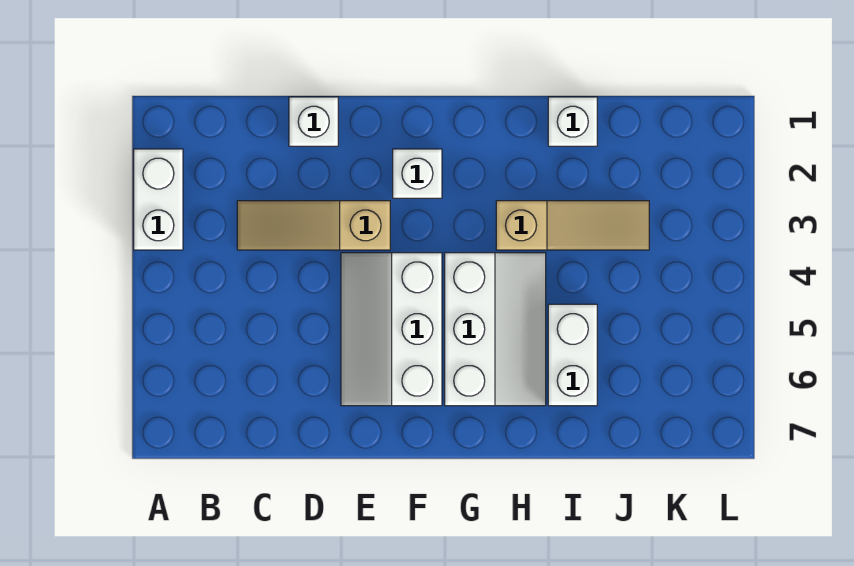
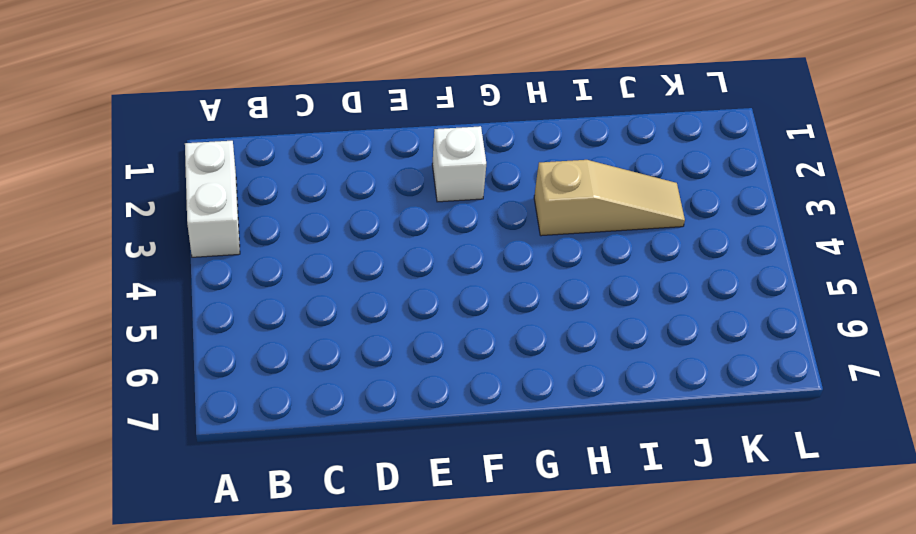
none -> tan slope C3:E3 level 1 top E
none -> white brick D1 level 1

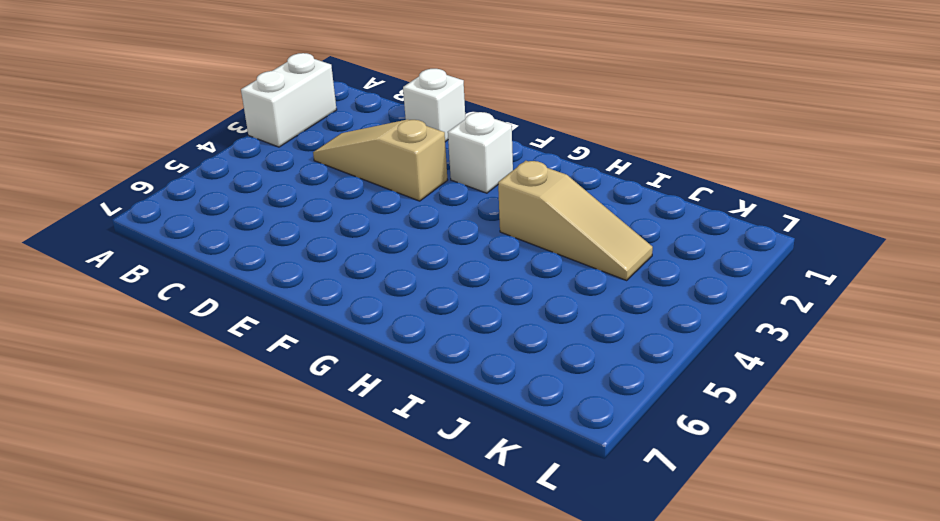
none -> white slope E4:F6 level 1 top F
none -> white slope G4:H6 level 1 top G

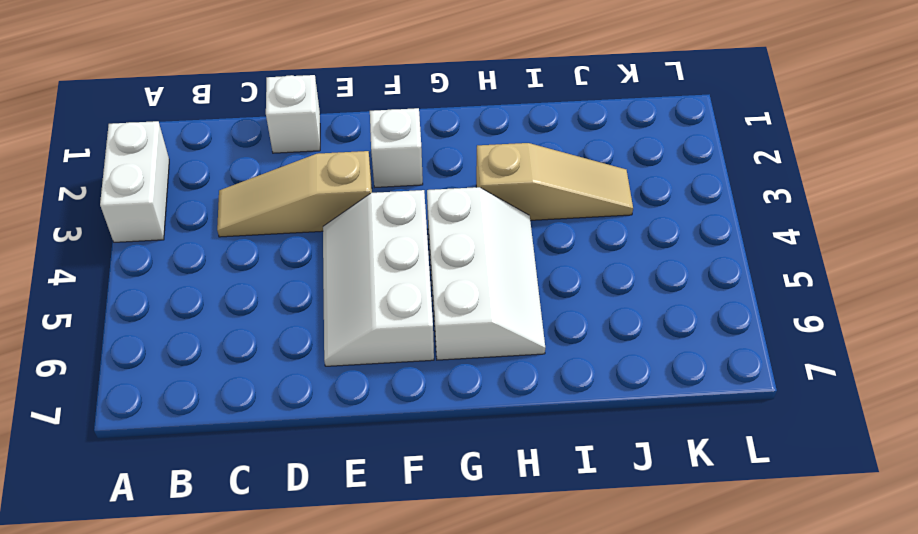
none -> white brick I1 level 1
none -> white brick I5:I6 level 1

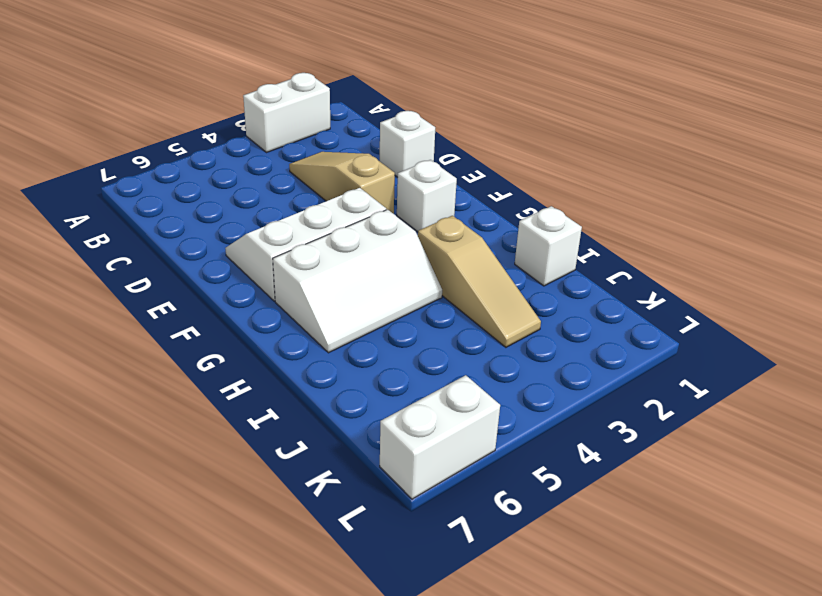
white brick L6:L7 level 1 -> white brick I5:I6 level 1

